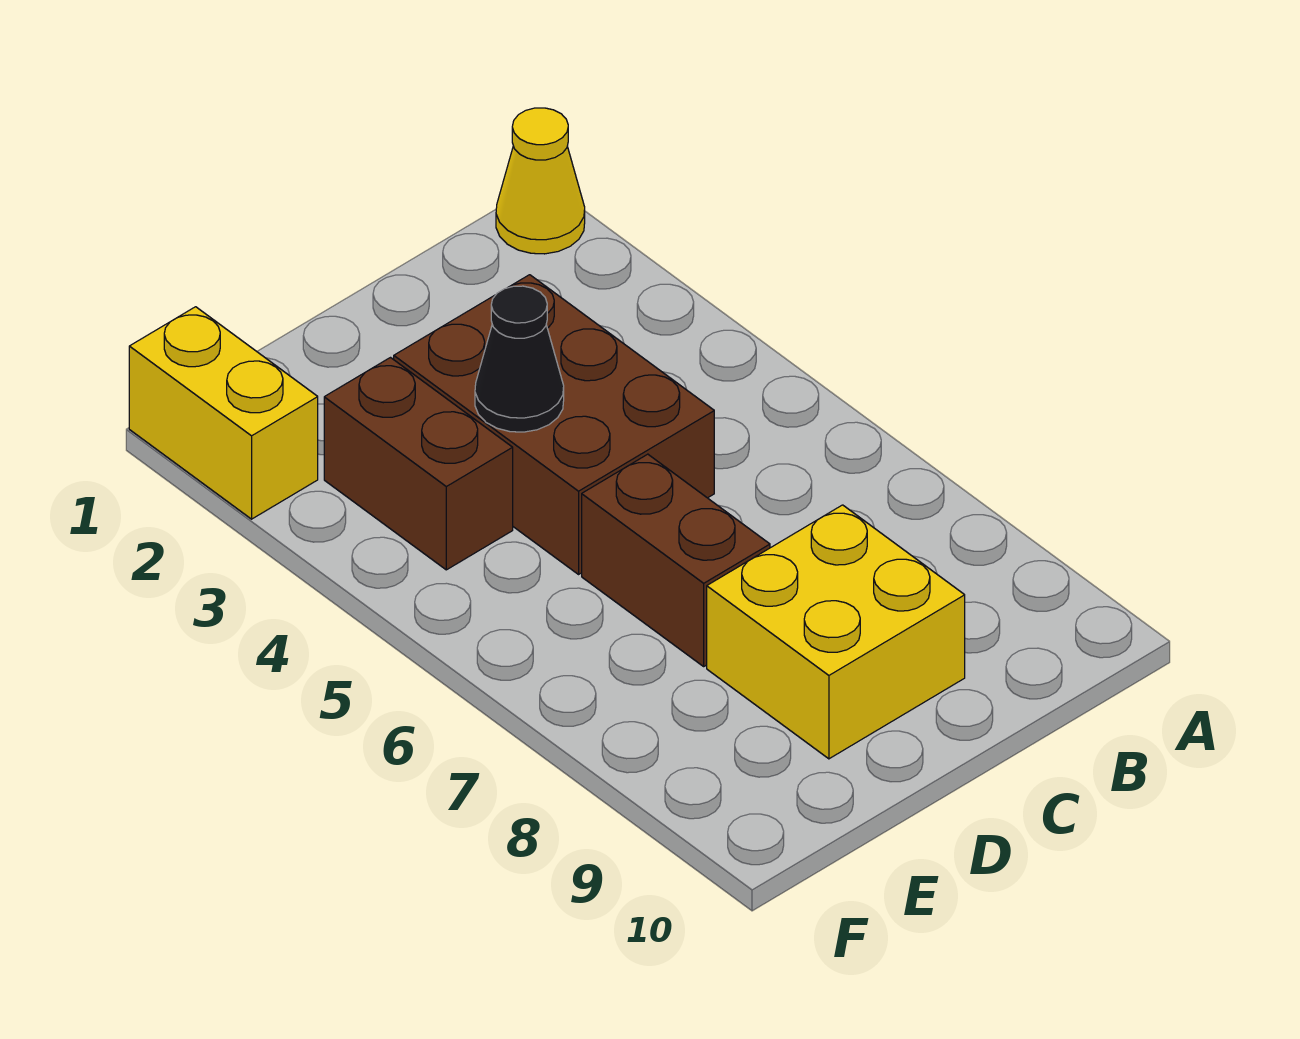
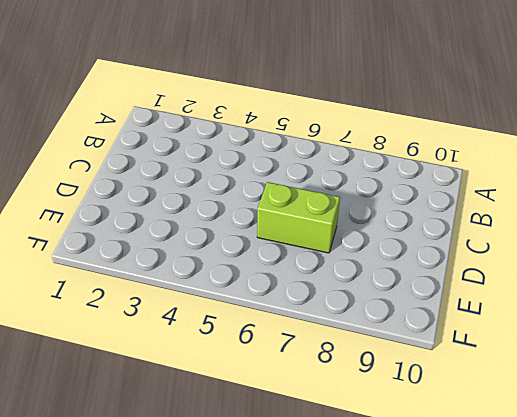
lime brick D6:D7 level 1 -> brown brick D6:D7 level 1
none -> yellow cone A1 level 1
none -> brown brick C3:D5 level 1

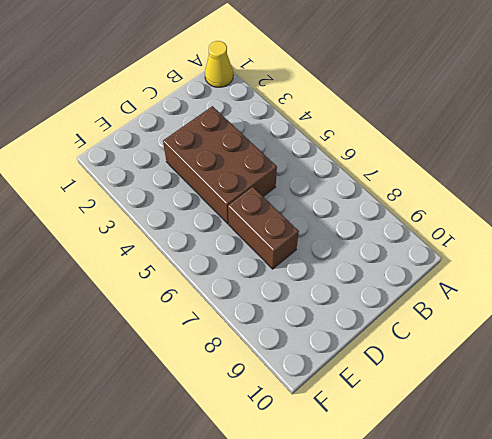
none -> yellow brick C8:D9 level 1
none -> brown brick E3:E4 level 1

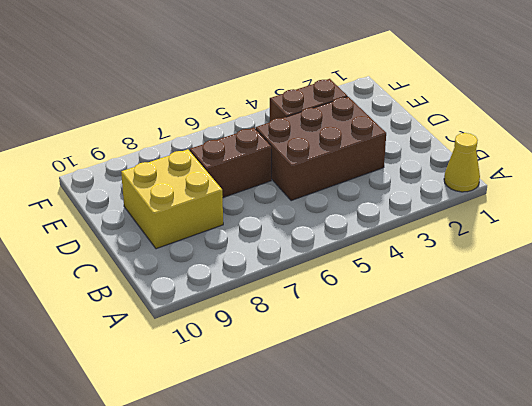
none -> yellow brick F1:F2 level 1
none -> black cone D4 level 2

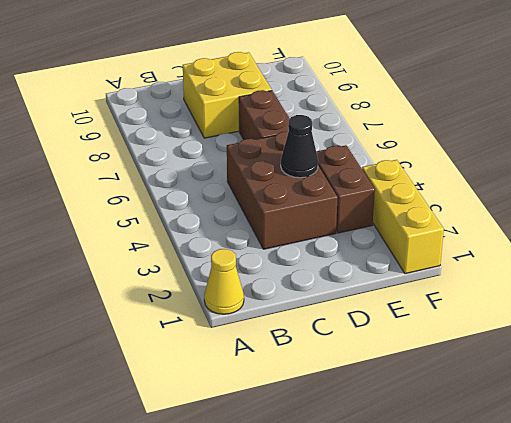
yellow brick F1:F3 level 1 -> yellow brick F1:F2 level 1

